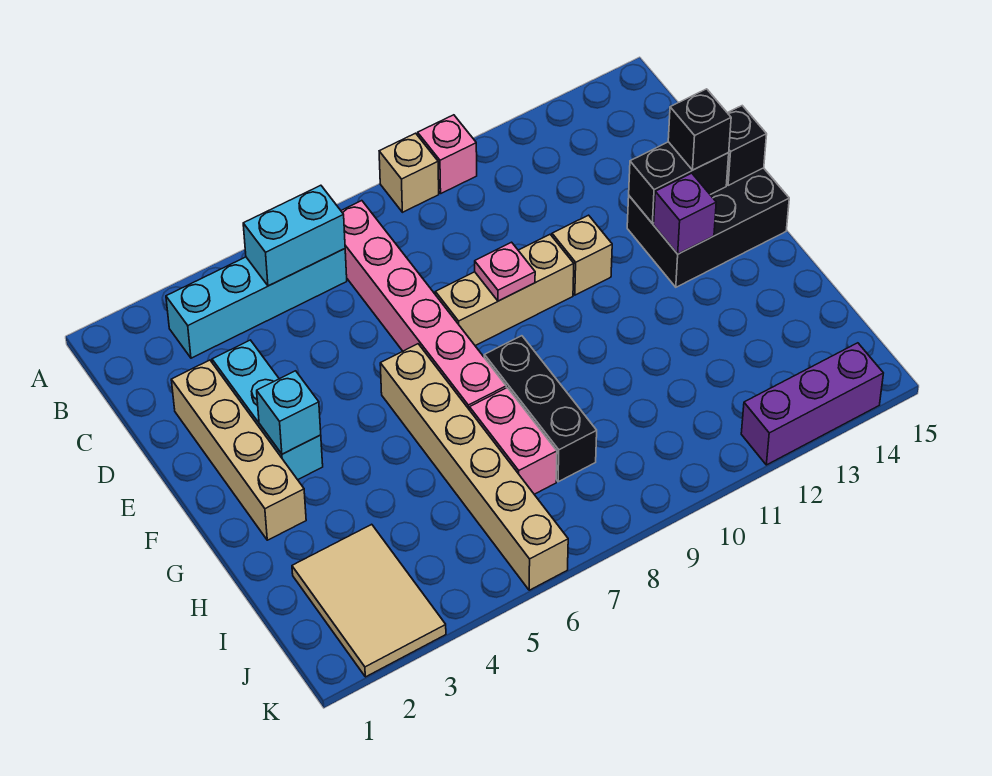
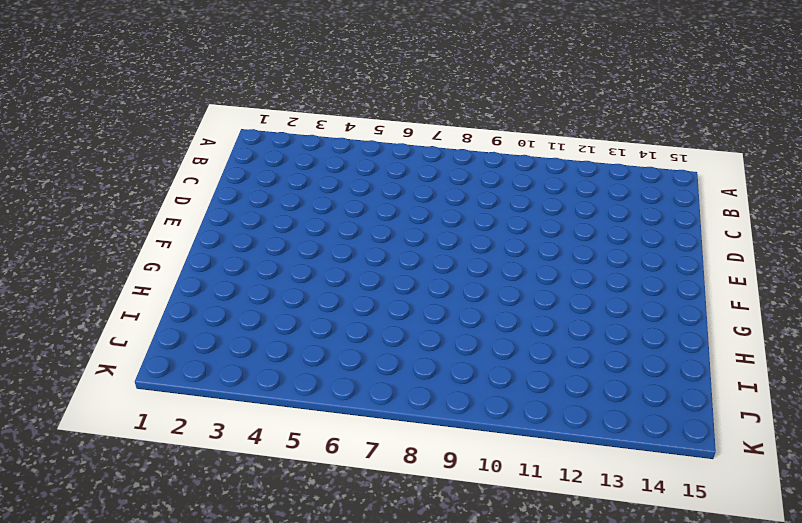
none -> tan brick A9 level 1
none -> pink brick A10 level 1
none -> cyan brick B3:B6 level 1

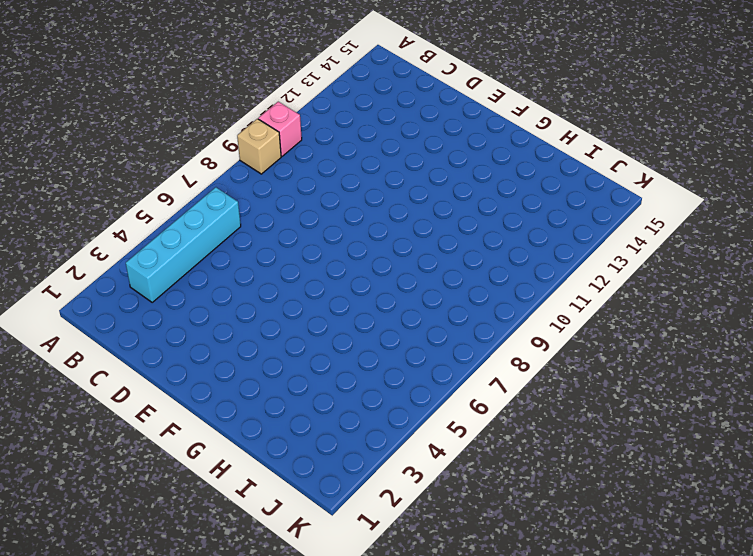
none -> pink brick B7:G7 level 1
none -> tan brick D2:G2 level 1
none -> cyan brick D3:F3 level 1

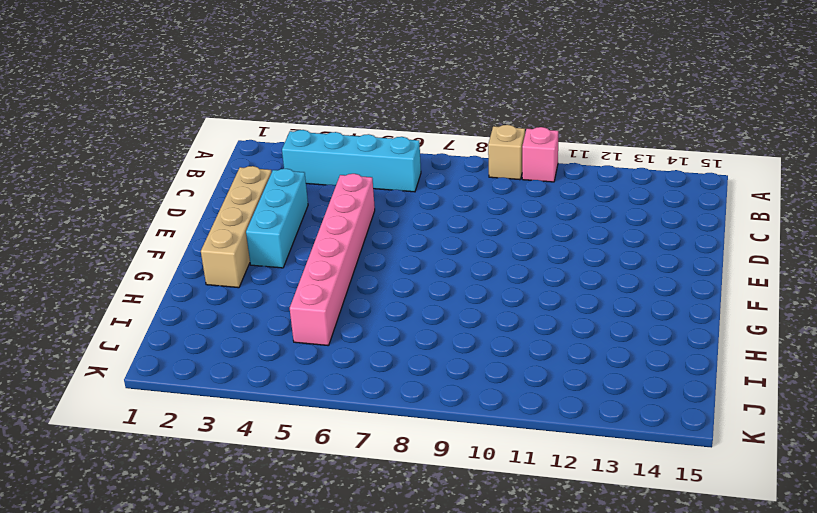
pink brick D5:I5 level 1 -> pink brick B7:G7 level 1
none -> tan brick E8:E10 level 1
none -> tan brick E11 level 1
none -> black brick E13:F15 level 1

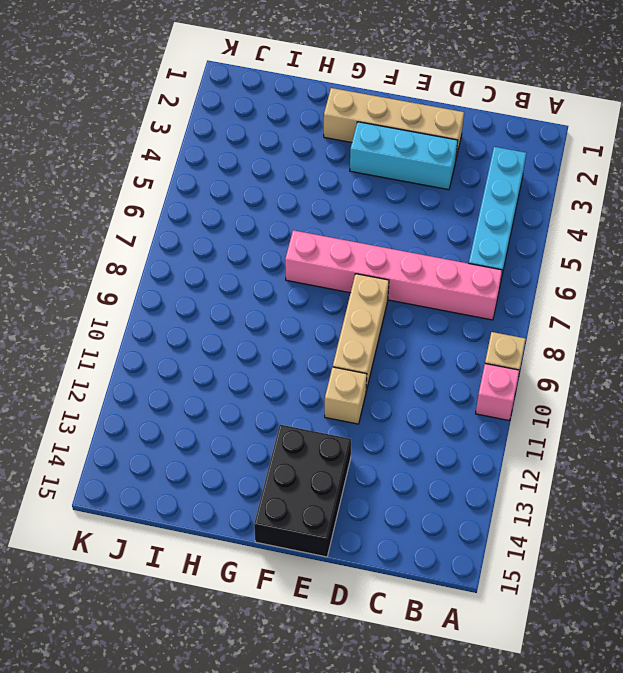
none -> tan brick F6:K6 level 1
none -> black brick G8:I8 level 1
none -> pink brick H7:I7 level 1

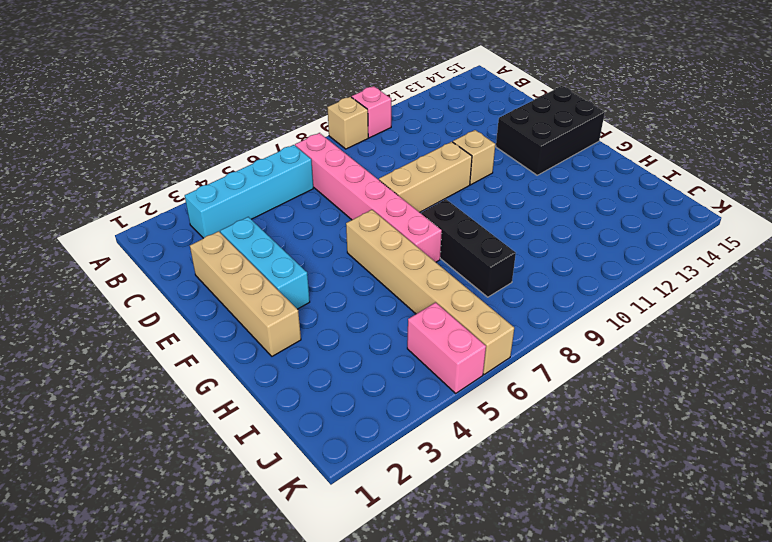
pink brick J5:K5 level 1 -> pink brick H7:I7 level 1
none -> tan tile I2:K3 level 1
none -> purple brick K12:K14 level 1
none -> cyan brick B5:B6 level 2

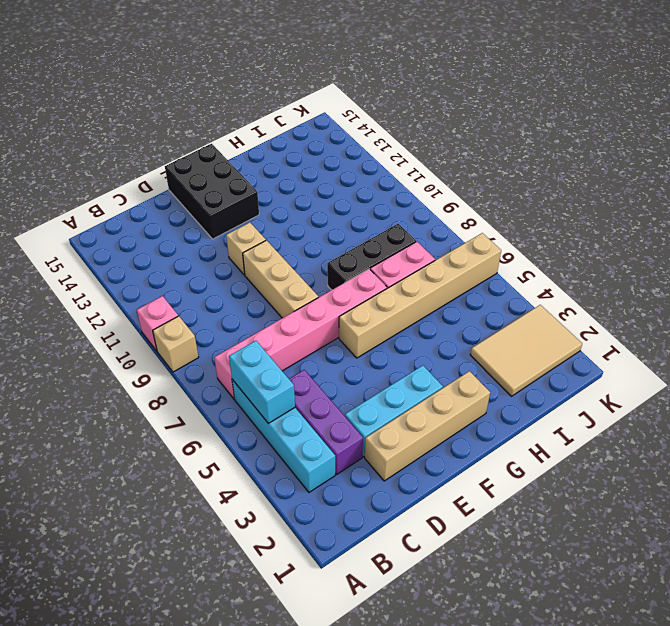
purple brick C3:C5 level 1 -> purple brick K12:K14 level 1
none -> pink plate E9 level 2
none -> black brick E13:E14 level 2
none -> black brick E15 level 2

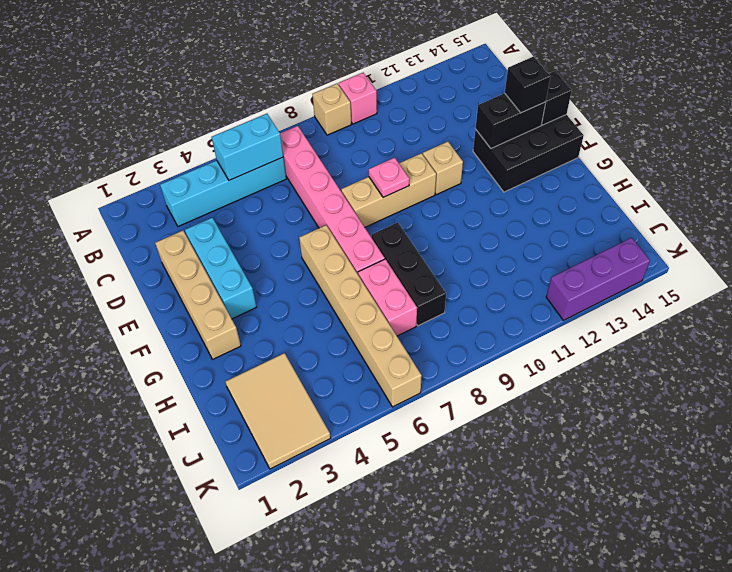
none -> cyan brick F3 level 2
none -> purple brick F13 level 2

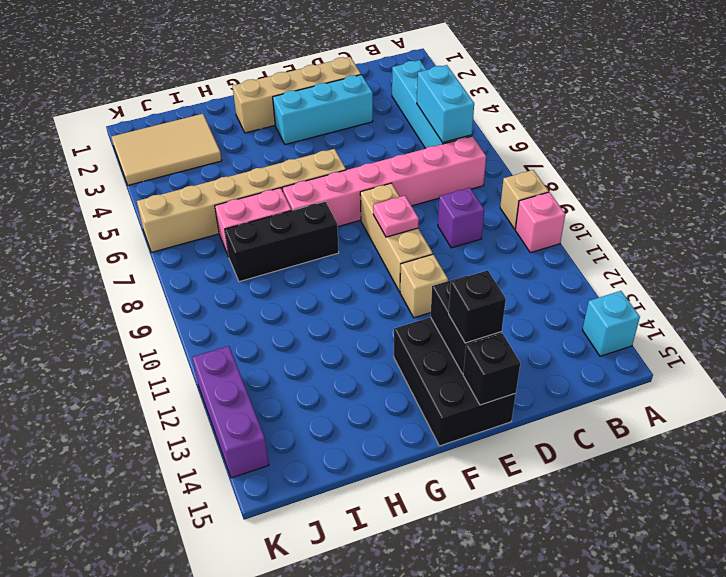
cyan brick A14 level 1 -> cyan brick F3 level 2
purple brick C9 level 1 -> purple brick F13 level 2

